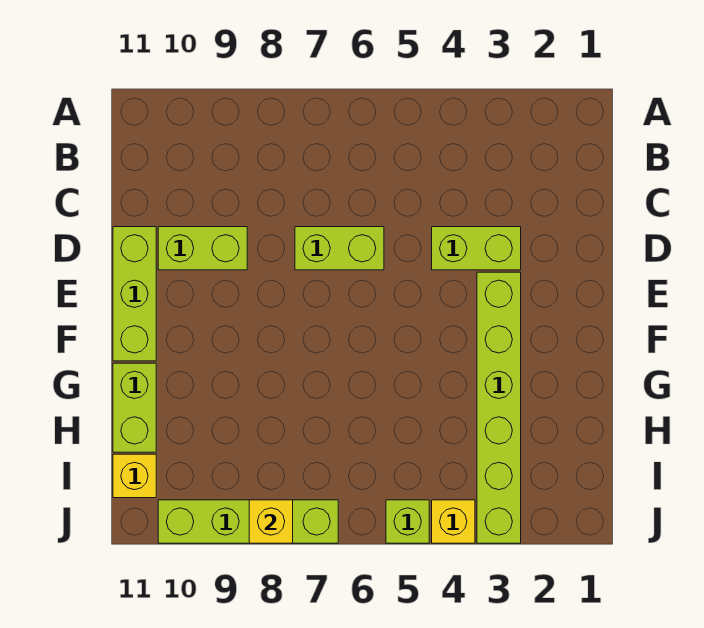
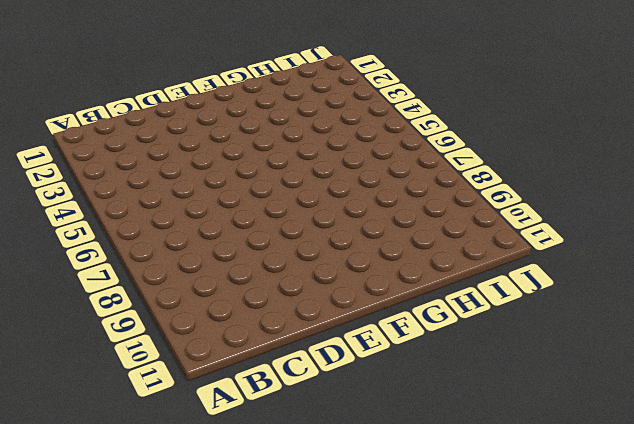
none -> lime brick D3:D4 level 1
none -> lime brick D6:D7 level 1

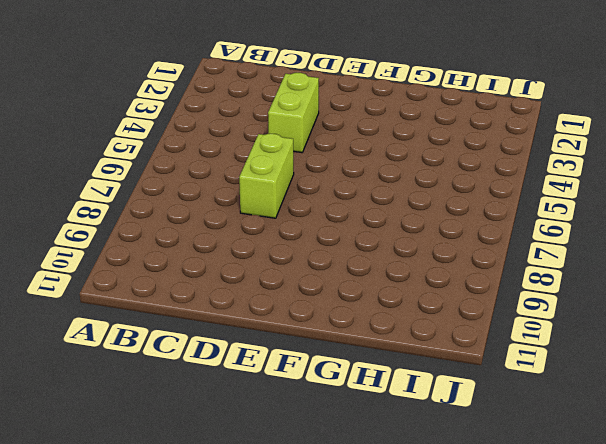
none -> lime brick D9:D10 level 1
none -> lime brick D11:F11 level 1

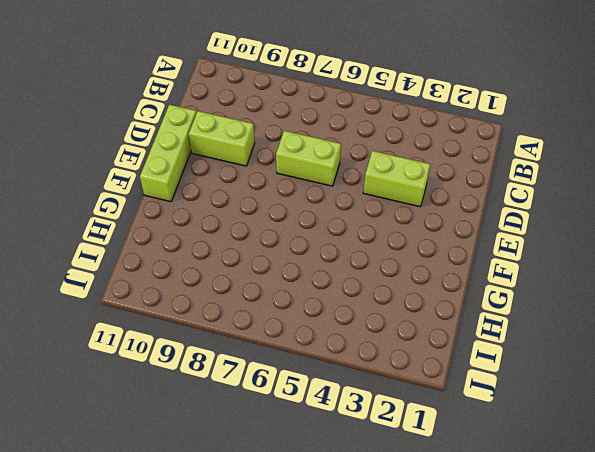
none -> lime brick E3:J3 level 1
none -> lime brick G11:H11 level 1

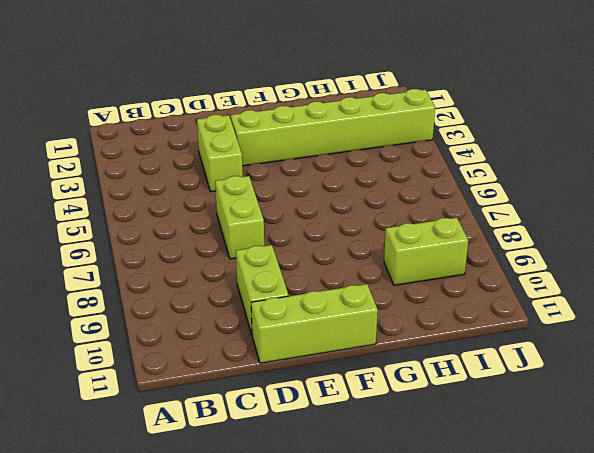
lime brick H9:I9 level 1 -> lime brick G11:H11 level 1
none -> yellow brick I11 level 1
none -> yellow brick J4 level 1

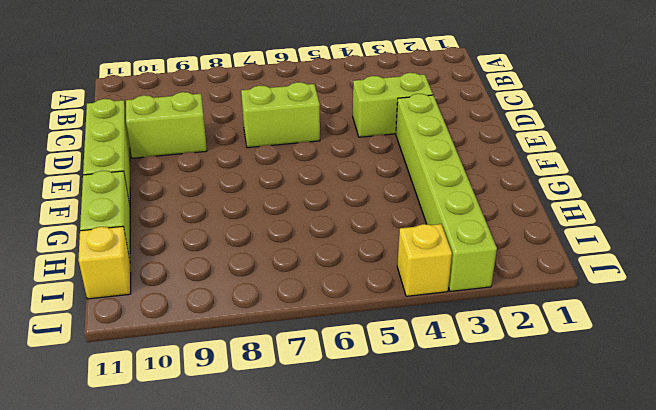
none -> lime brick J5 level 1
none -> lime brick J7:J10 level 1

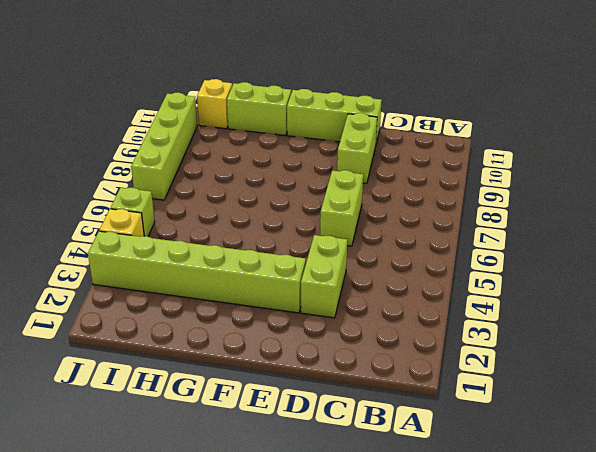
none -> yellow brick J8 level 2

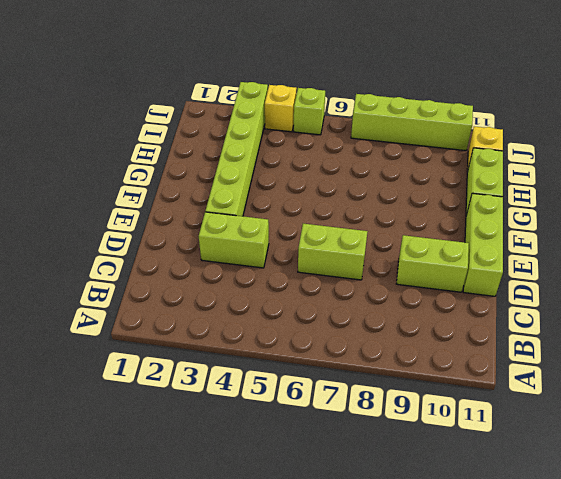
none -> yellow brick J8 level 2

